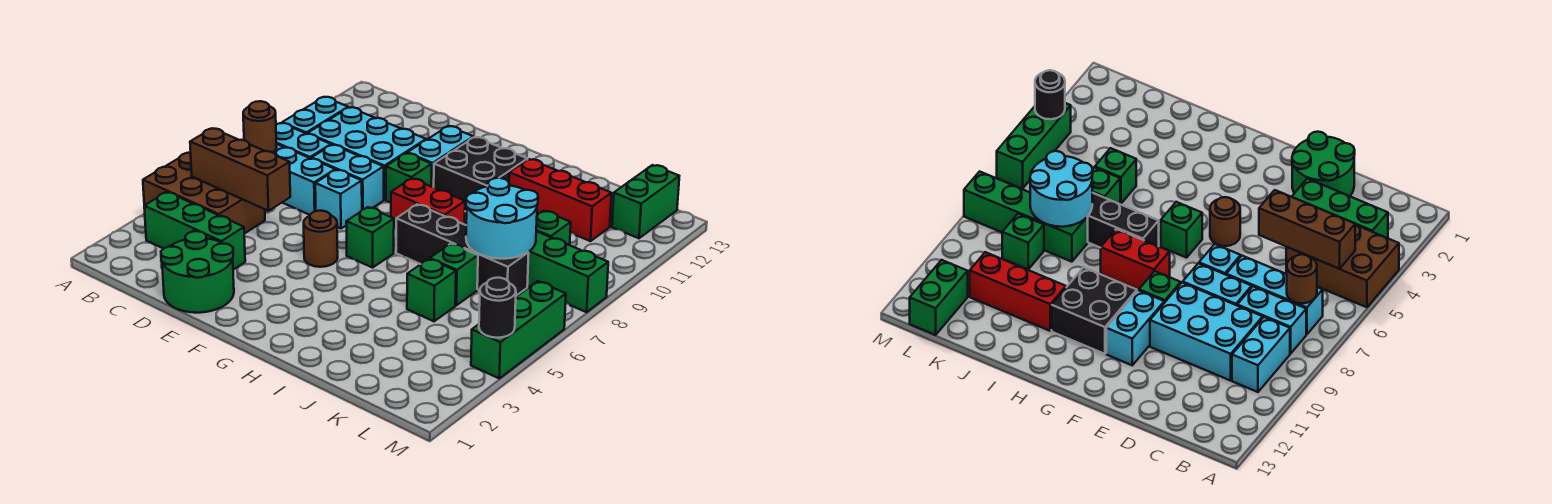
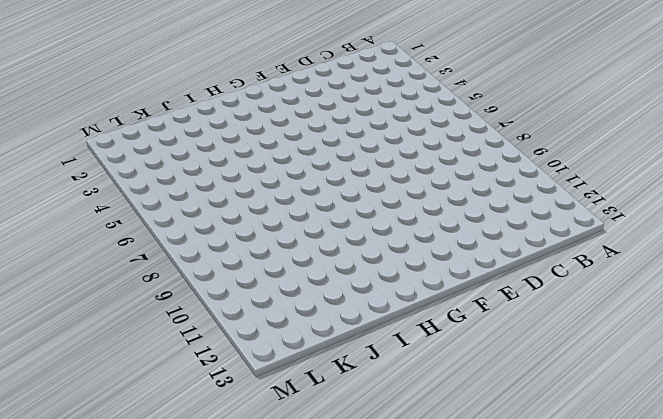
none -> brown brick A4:C5 level 1
none -> green brick B3:D3 level 1
none -> cyan brick B7:D7 level 1

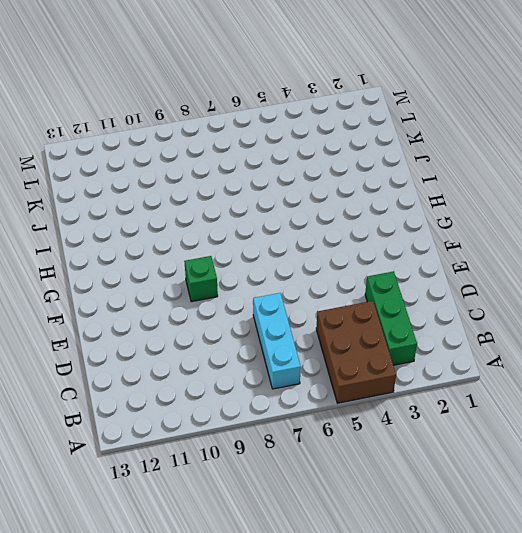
none -> cyan brick B8:C8 level 1
none -> cyan brick B9:B10 level 1
none -> cyan brick C9:E10 level 1

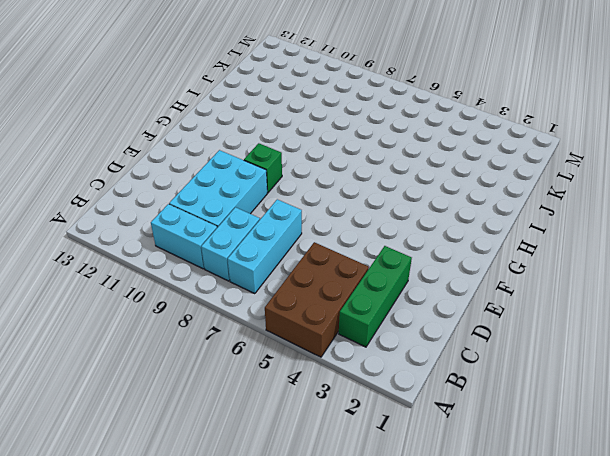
none -> green round brick D1:E2 level 1
none -> cyan brick D8:E8 level 1
none -> cyan brick E7 level 1

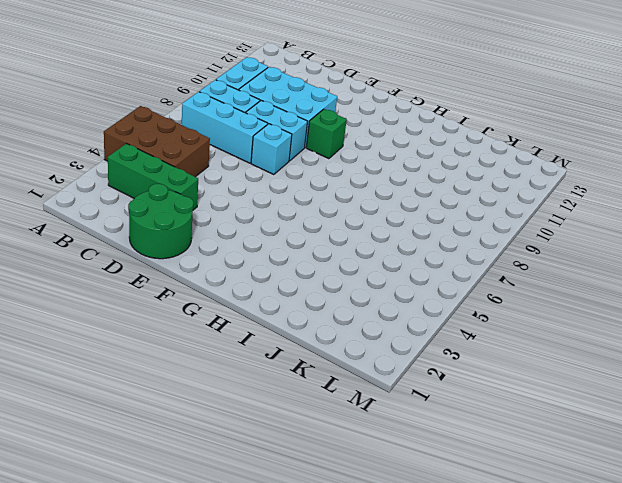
none -> brown round brick F5 level 1
none -> cyan brick F10:F11 level 1
none -> green brick G6 level 1

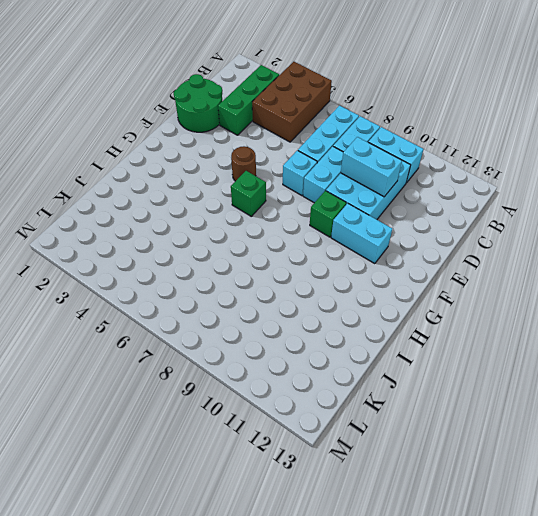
cyan brick D9:D10 level 2 -> none
none -> red brick G8:H8 level 1
none -> black brick G10:H11 level 1
none -> black brick H7:K7 level 1

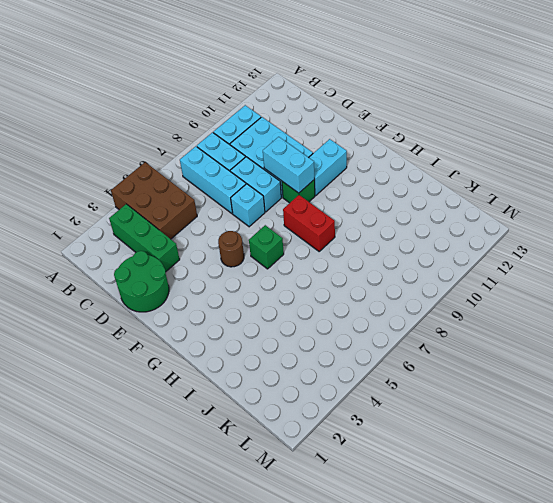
cyan brick E9:F9 level 2 -> none
none -> black brick G10:H11 level 1
none -> black brick H7:K7 level 1
none -> red brick I11:K11 level 1

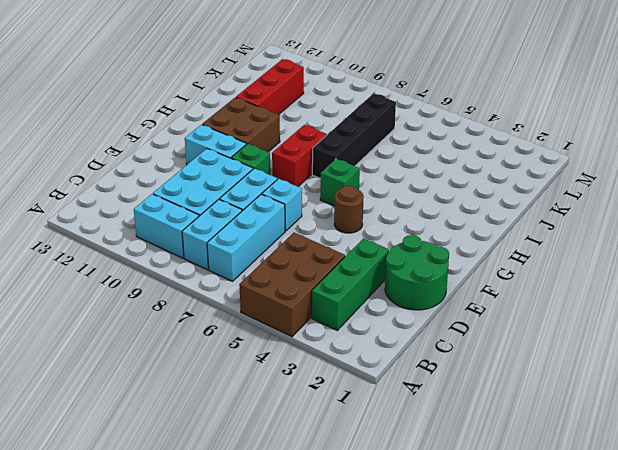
brown brick G10:H11 level 1 -> black brick G10:H11 level 1
none -> green brick J5 level 1
none -> green brick J6 level 1
none -> green brick J8:M8 level 1

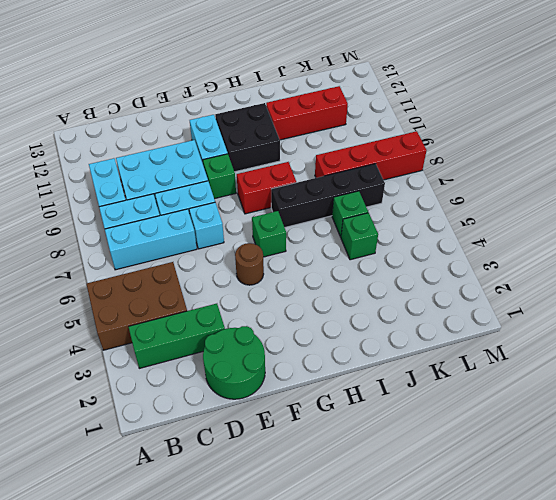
red brick J8:M8 level 1 -> green brick J8:M8 level 1
none -> green brick K9 level 1
none -> green brick L12:L13 level 1
none -> green brick M4:M6 level 1

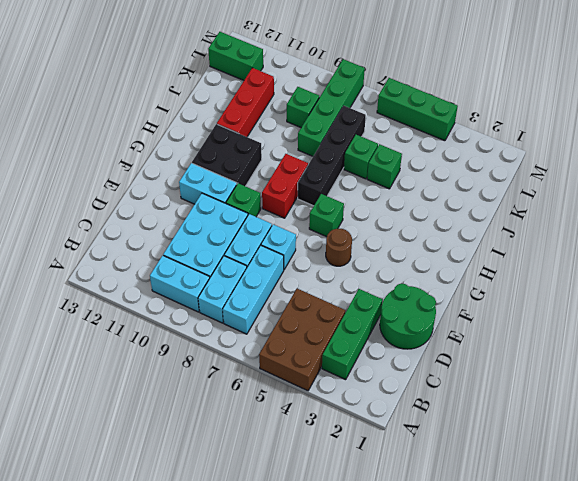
none -> brown brick B5:D5 level 2
none -> brown round brick B7 level 2
none -> cyan round brick J7:K8 level 2

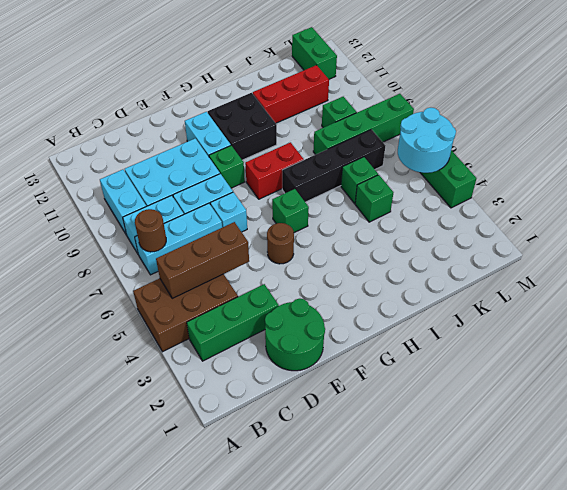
cyan round brick L5:M6 level 2 -> cyan round brick J7:K8 level 2
none -> black round brick M4 level 2

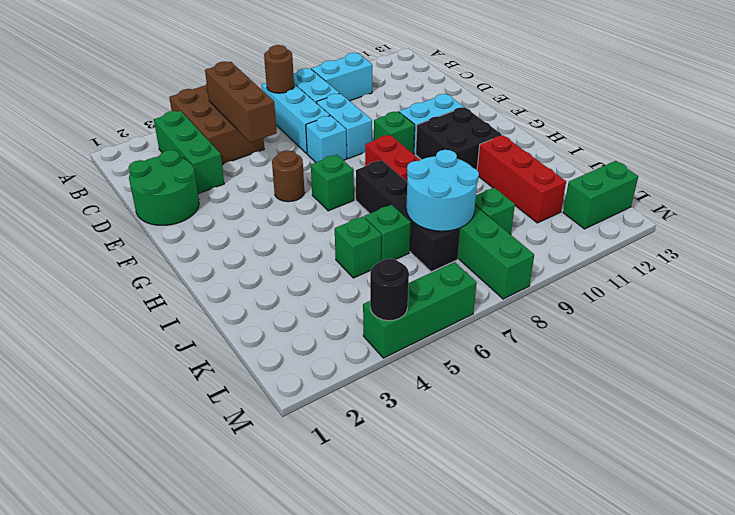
none -> cyan brick C9:E10 level 1

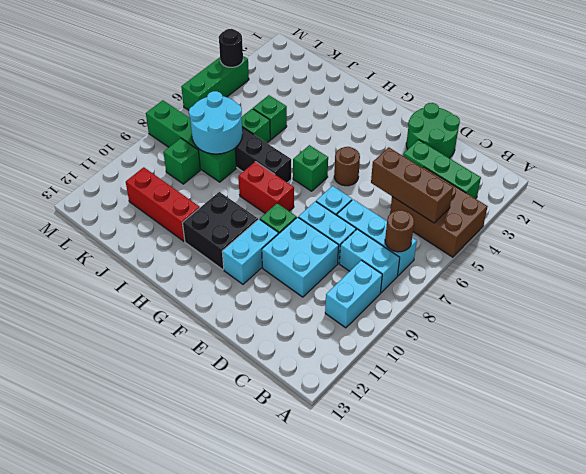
cyan brick D9:E10 level 1 -> cyan brick C9:E10 level 1
none -> green brick L12:L13 level 1

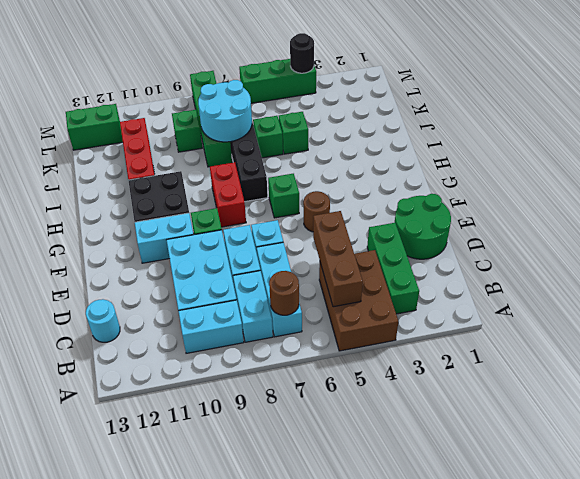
cyan round brick C13 level 1 -> none

